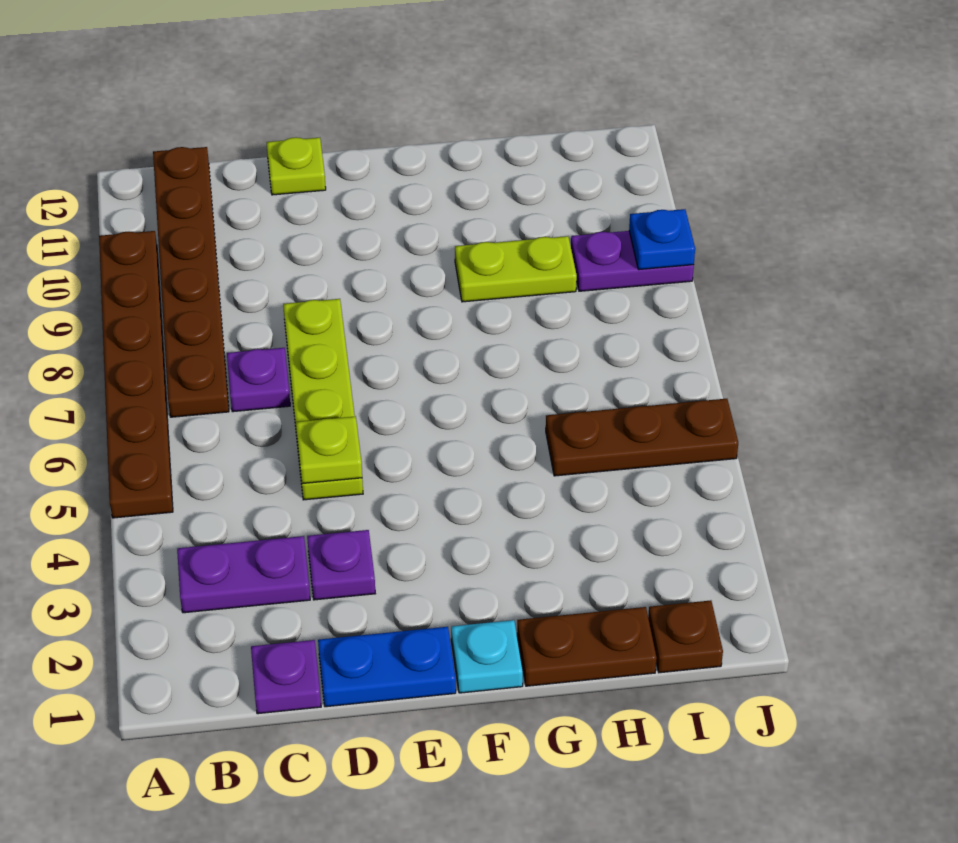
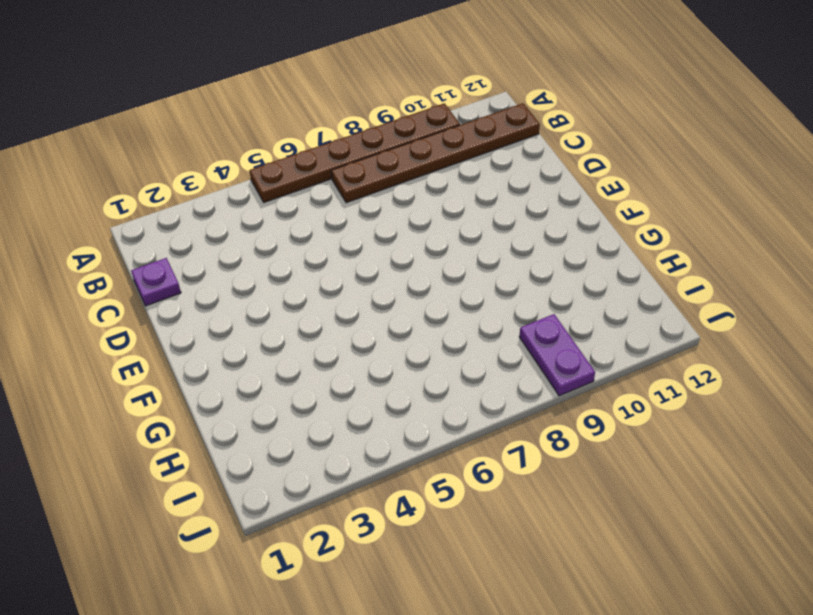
none -> purple plate B3:C3 level 1
none -> purple plate C7 level 1
none -> blue plate D1:E1 level 1

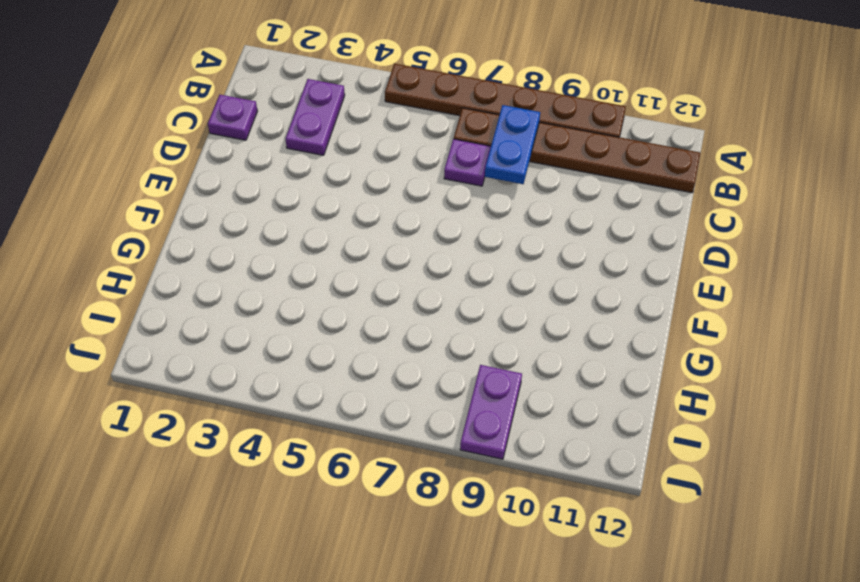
blue plate B8:C8 level 2 -> blue plate D1:E1 level 1
none -> purple plate D3 level 1
none -> lime plate D5:D8 level 1
none -> lime plate D12 level 1

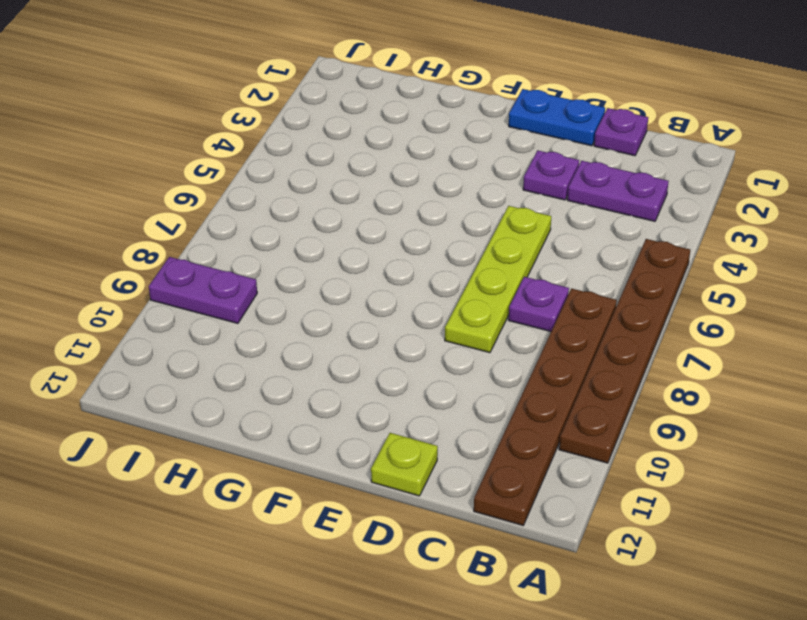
none -> cyan plate F1 level 1
none -> brown plate G1:H1 level 1
none -> lime plate G9:H9 level 1

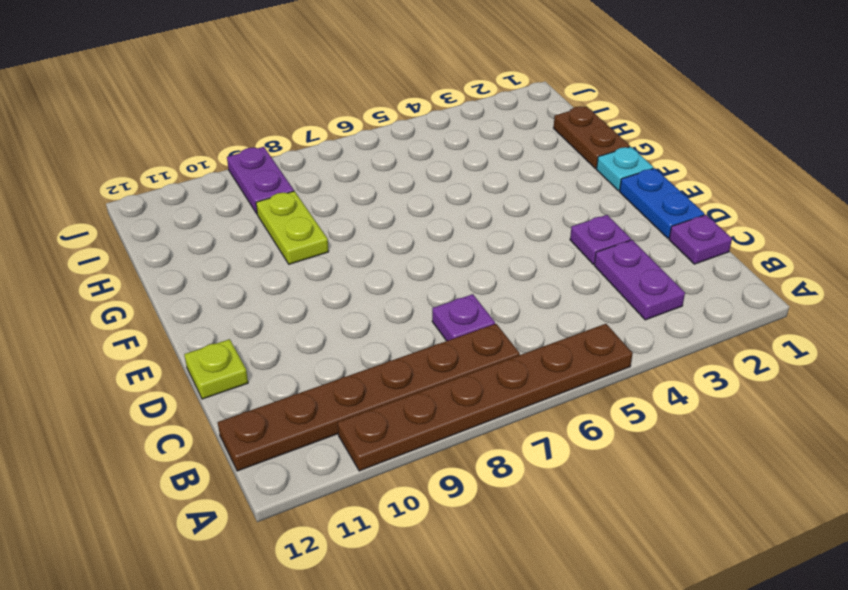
none -> lime plate D5:D8 level 1
none -> brown plate H5:J5 level 1
none -> brown plate I1 level 1

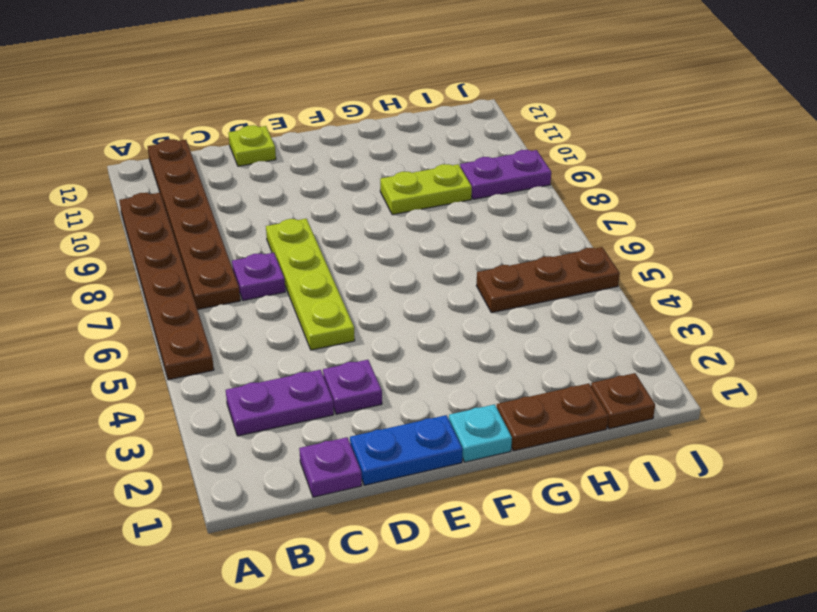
none -> lime plate D5 level 2
none -> blue plate J9 level 2

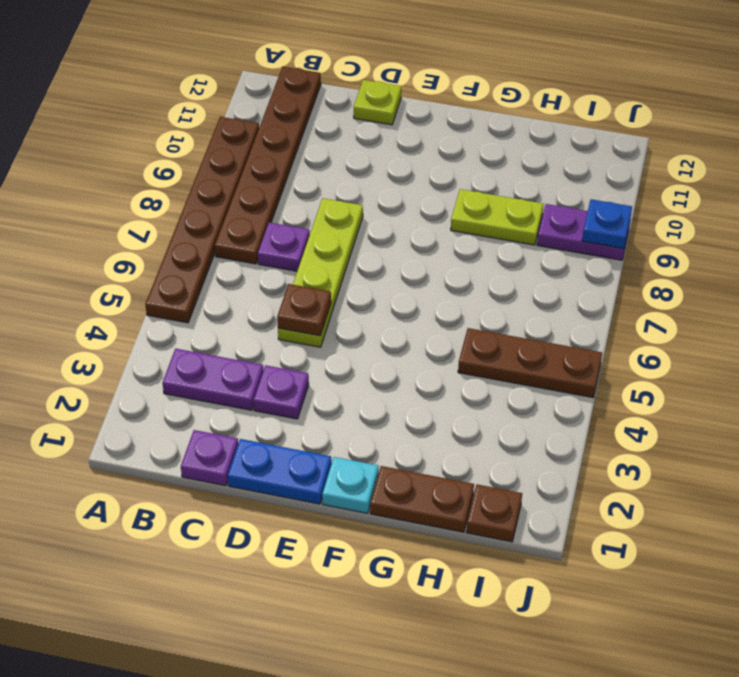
brown plate D5 level 2 -> lime plate D5 level 2

